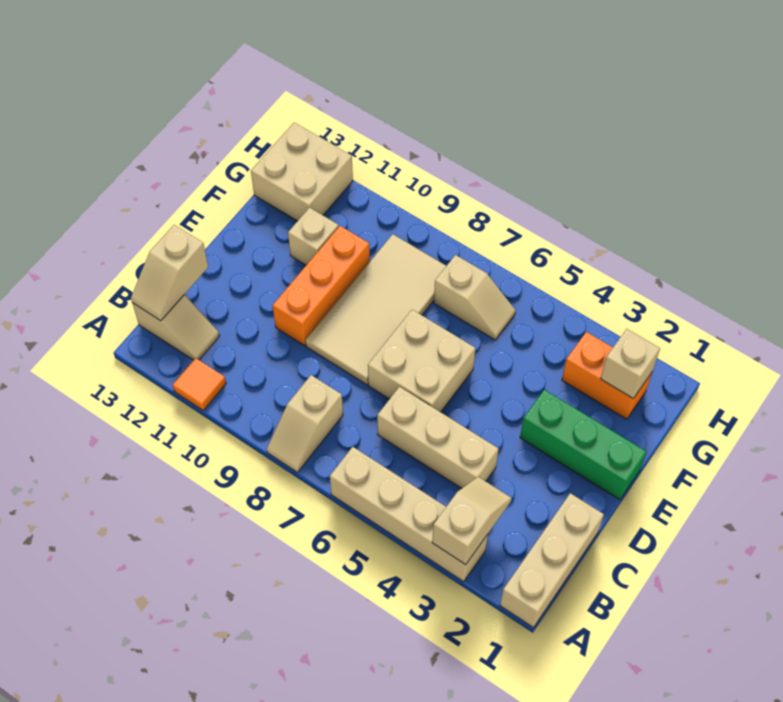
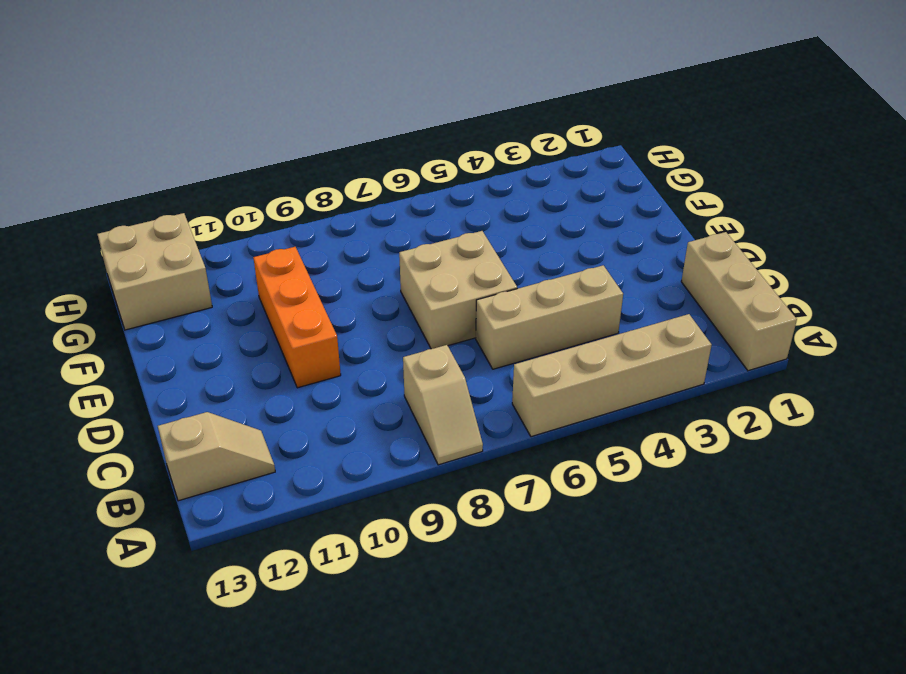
none -> orange tile A11 level 1
none -> tan tile D8:G9 level 1
none -> green brick E1:E3 level 1

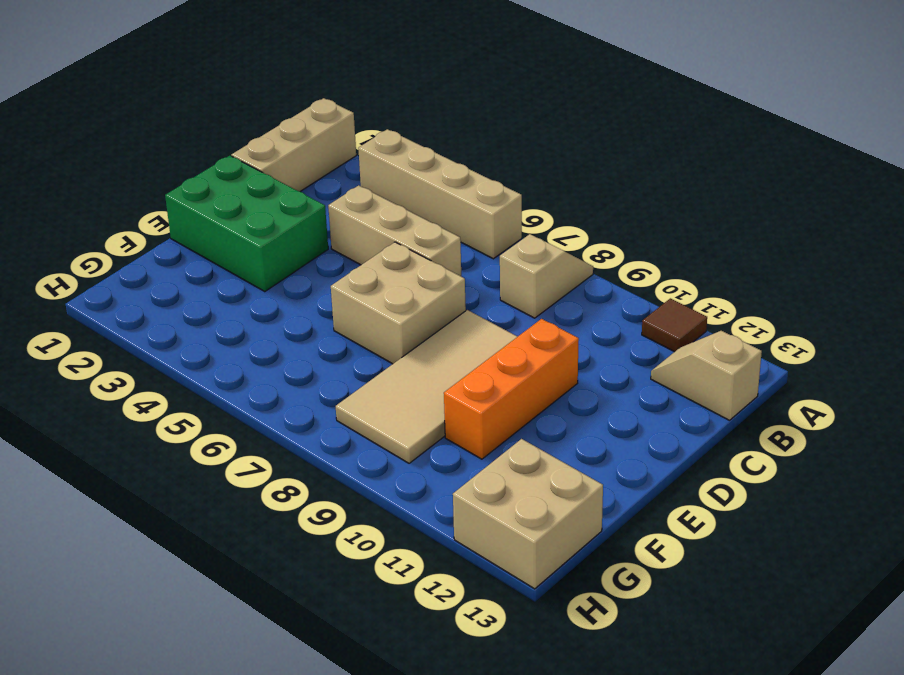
brown tile A11 level 1 -> orange tile A11 level 1
green brick D1:E3 level 1 -> green brick E1:E3 level 1
none -> tan brick F11 level 1
none -> orange brick G2:G3 level 1
none -> tan slope G6:G7 level 1 top 7

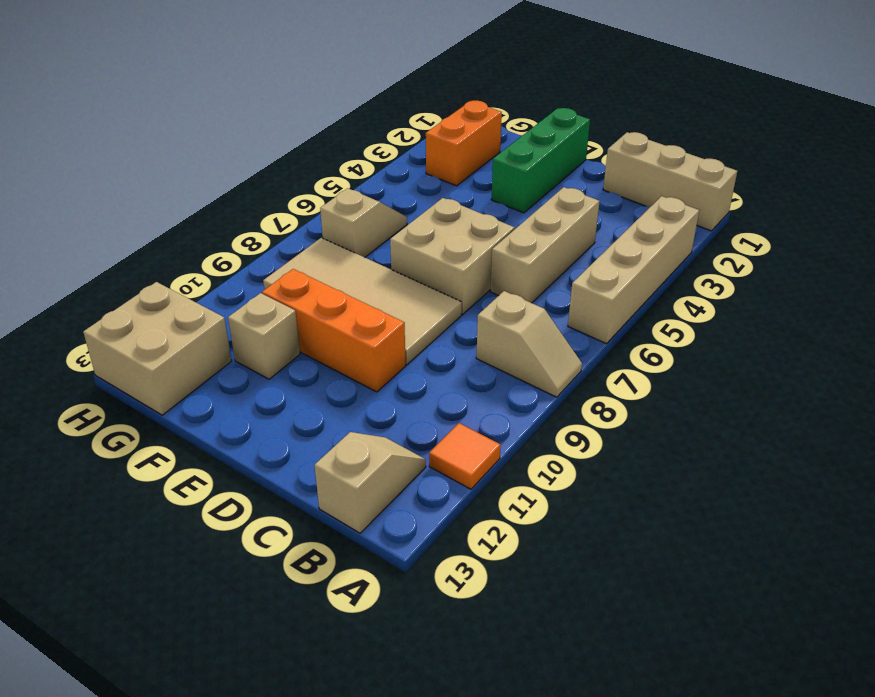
none -> tan slope A3:B3 level 2 top A
none -> tan slope B13:C13 level 2 top C
none -> tan brick G2 level 2

